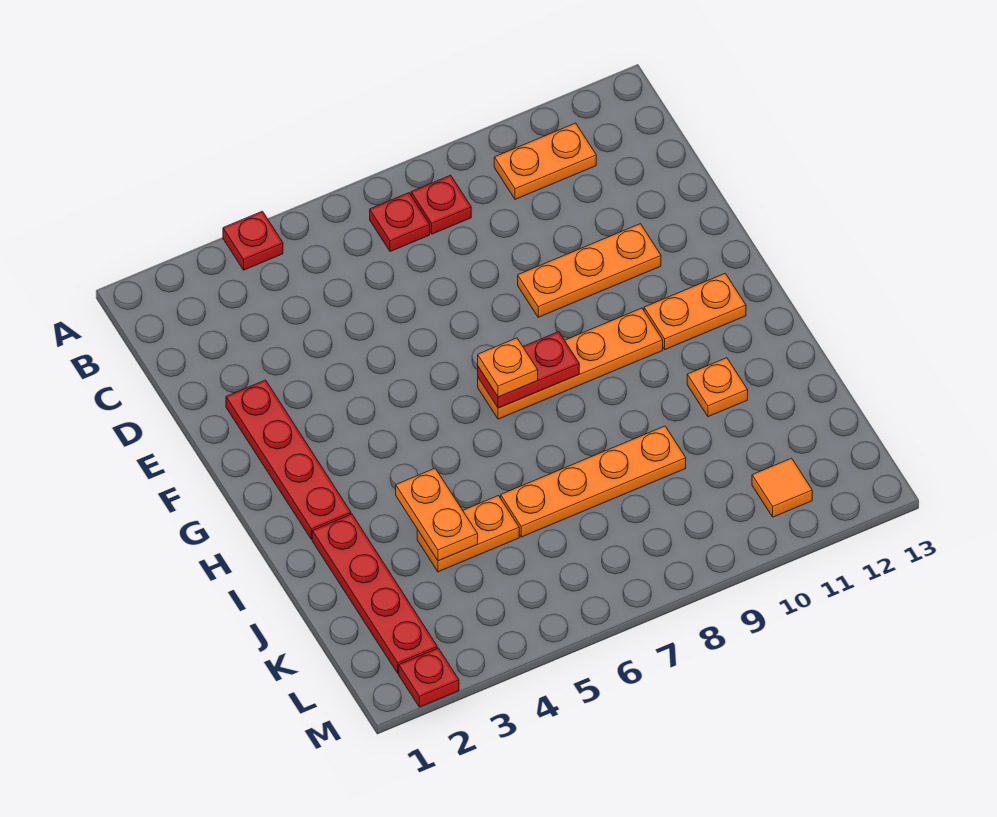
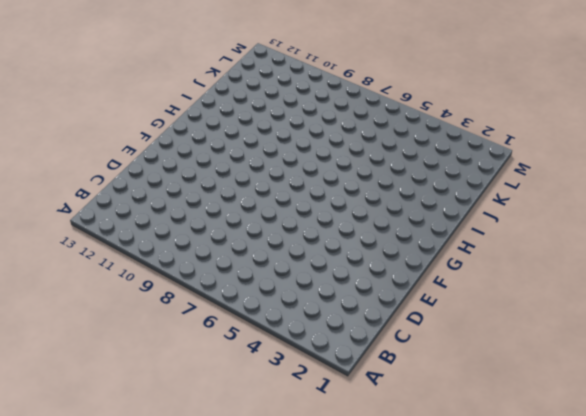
none -> red plate A4 level 1
none -> red plate B7 level 1
none -> red plate B8 level 1

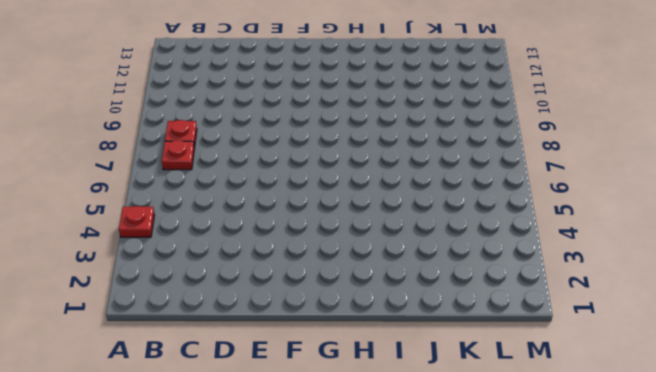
none -> orange plate B10:B11 level 1
none -> red plate E2:H2 level 1
none -> orange plate E9:E11 level 1

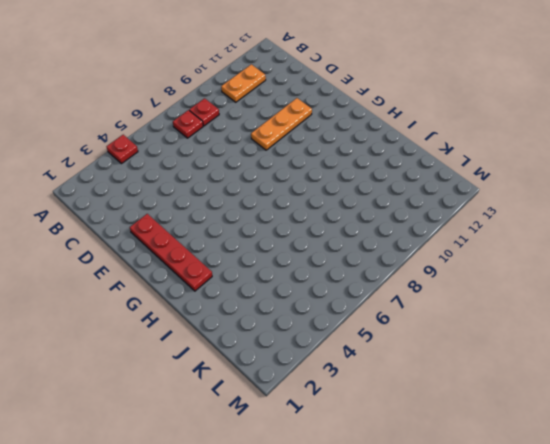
none -> orange plate G7:G10 level 1
none -> orange plate G11:G12 level 1
none -> red plate I2:L2 level 1

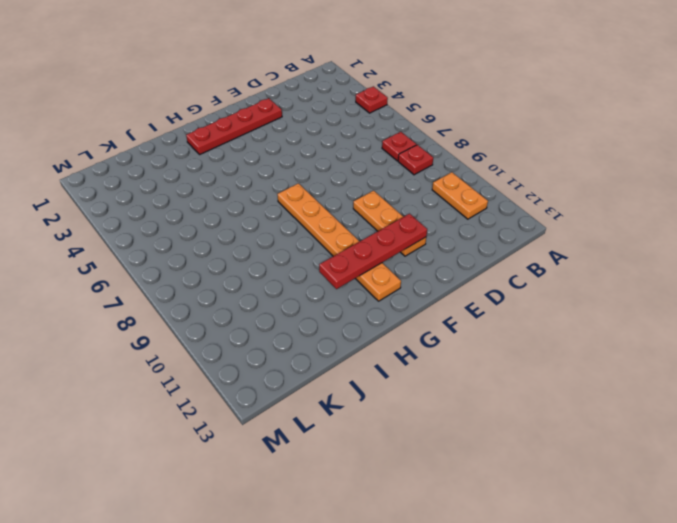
red plate E11:H11 level 2 -> red plate I2:L2 level 1
none -> orange plate I11 level 1
none -> orange plate J4:J5 level 1
none -> orange plate J6:J9 level 1

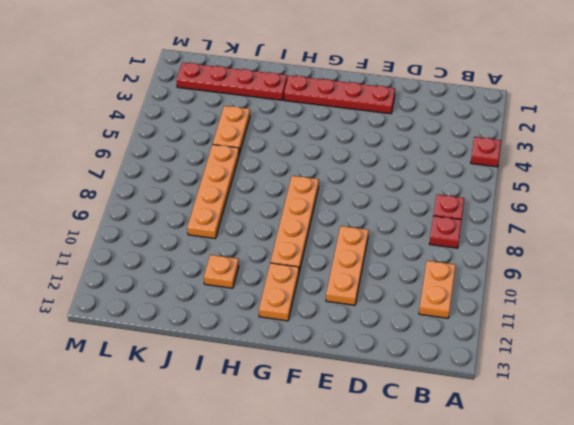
none -> orange tile L11 level 1
none -> red plate M2 level 1
none -> red plate G7:G8 level 2

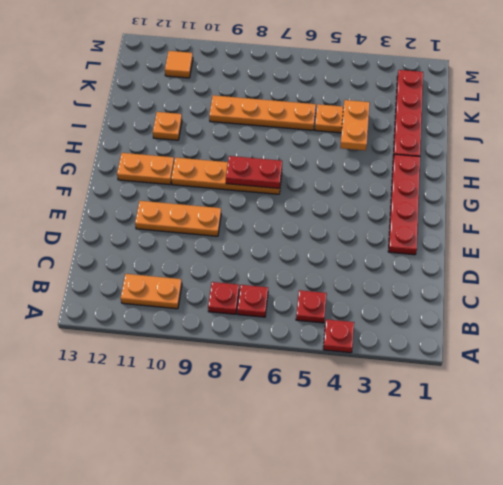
red plate B5 level 1 -> red plate M2 level 1
none -> orange plate G7 level 3

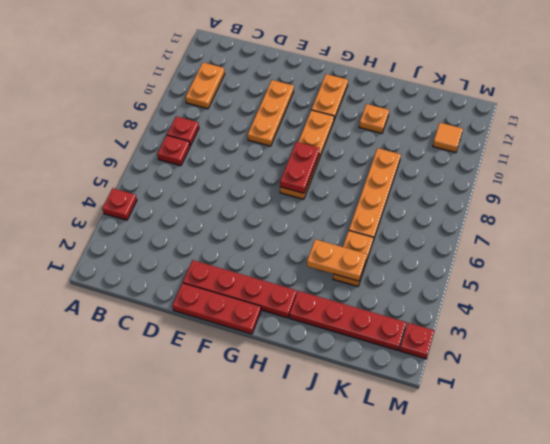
red plate E1:G1 level 1 -> none
none -> orange plate G7 level 3

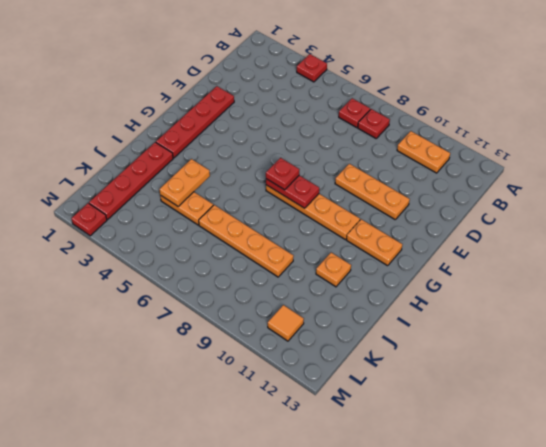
red plate G7 level 3 -> orange plate G7 level 3

